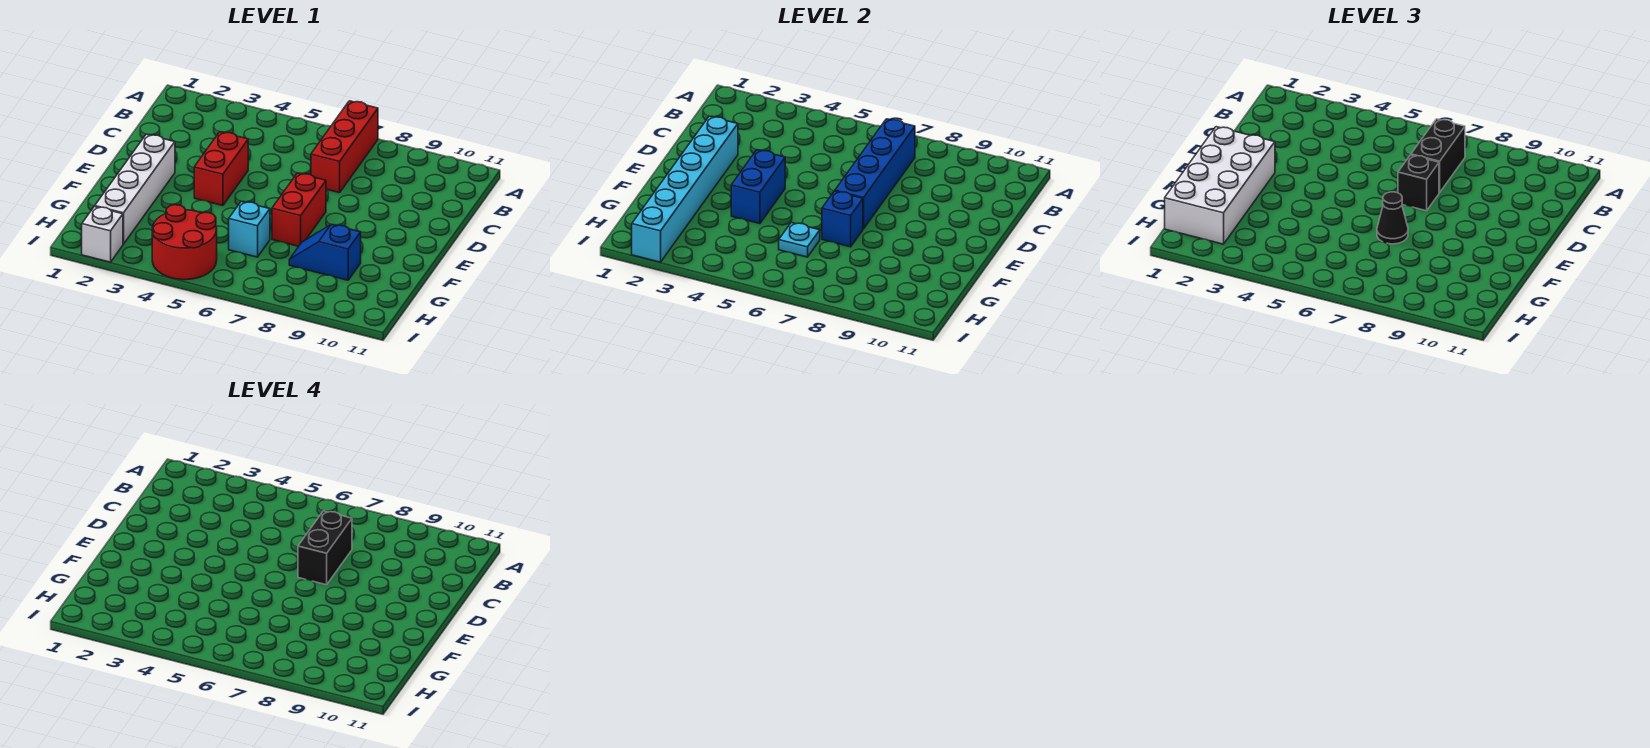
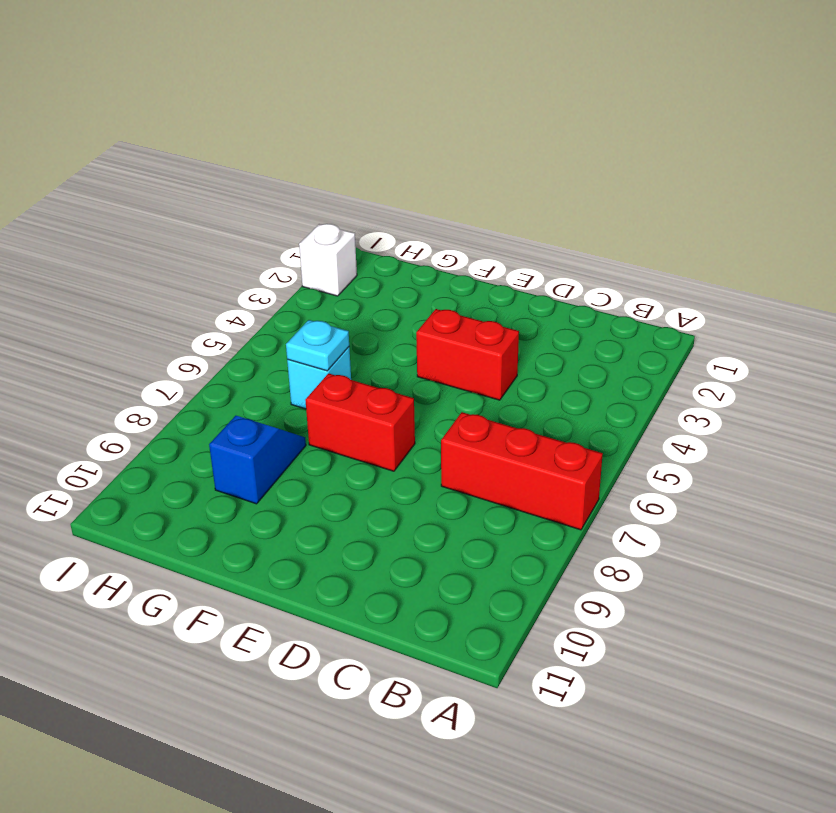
none -> white brick E2:H2 level 1
none -> red round brick H4:I5 level 1
none -> blue brick B7:E7 level 2

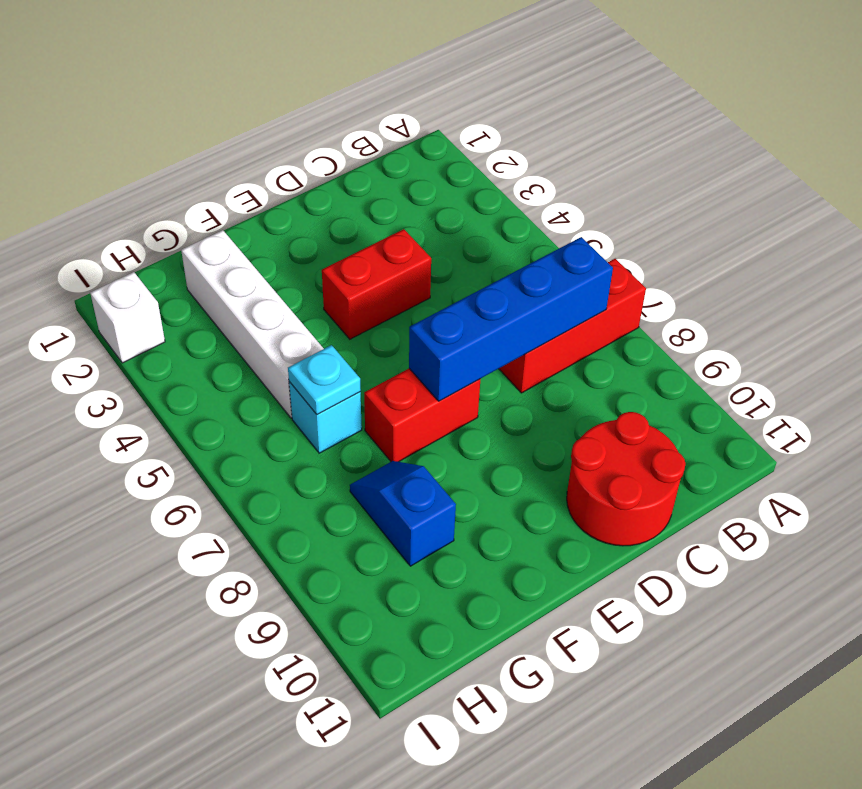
red round brick C10:D11 level 1 -> red round brick H4:I5 level 1
white brick G2:G5 level 1 -> white brick E2:H2 level 1
none -> cyan brick D2:I2 level 2
none -> blue brick E4:F4 level 2
none -> blue brick F7 level 2

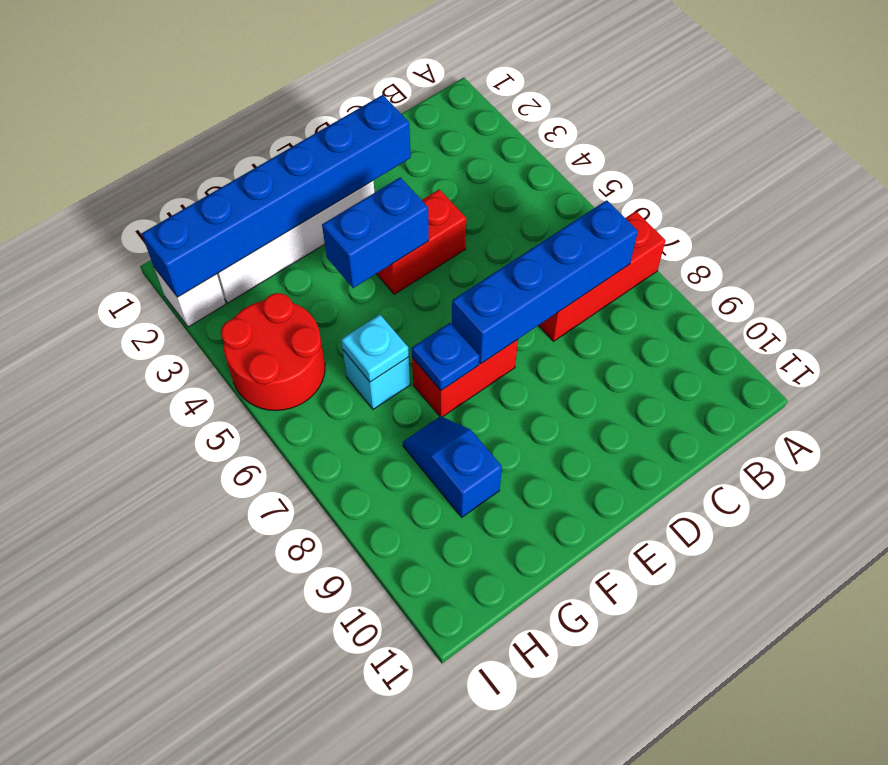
blue brick D2:I2 level 2 -> cyan brick D2:I2 level 2
blue plate F7 level 2 -> blue brick F7 level 2
none -> black brick B7:C7 level 3
none -> black brick D7 level 3
none -> white brick E1:H2 level 3

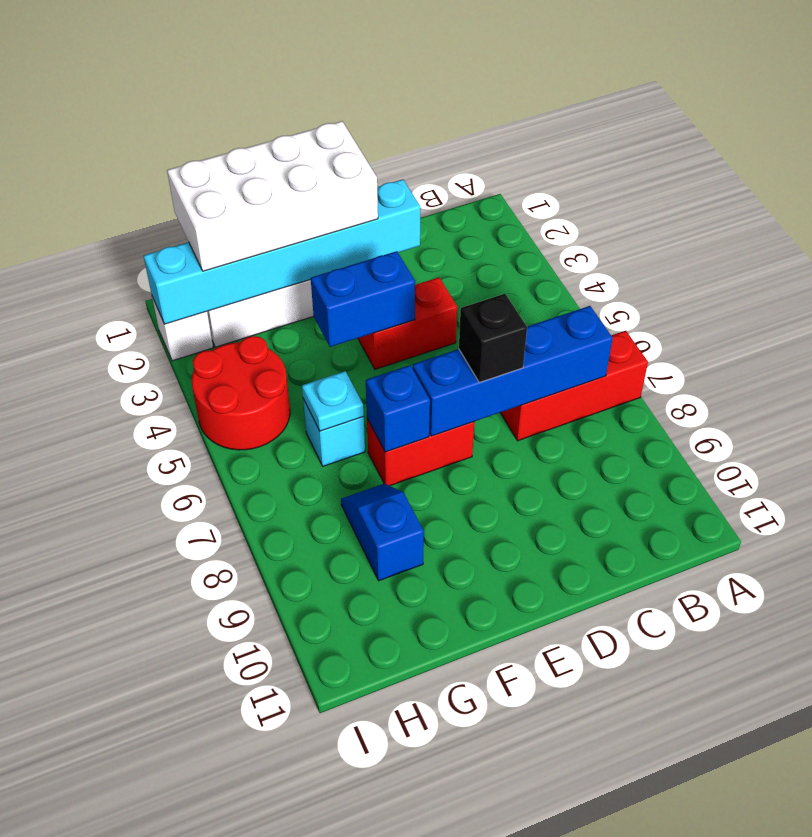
none -> black brick B7:C7 level 3
none -> black cone F7 level 3
none -> black brick C7:D7 level 4

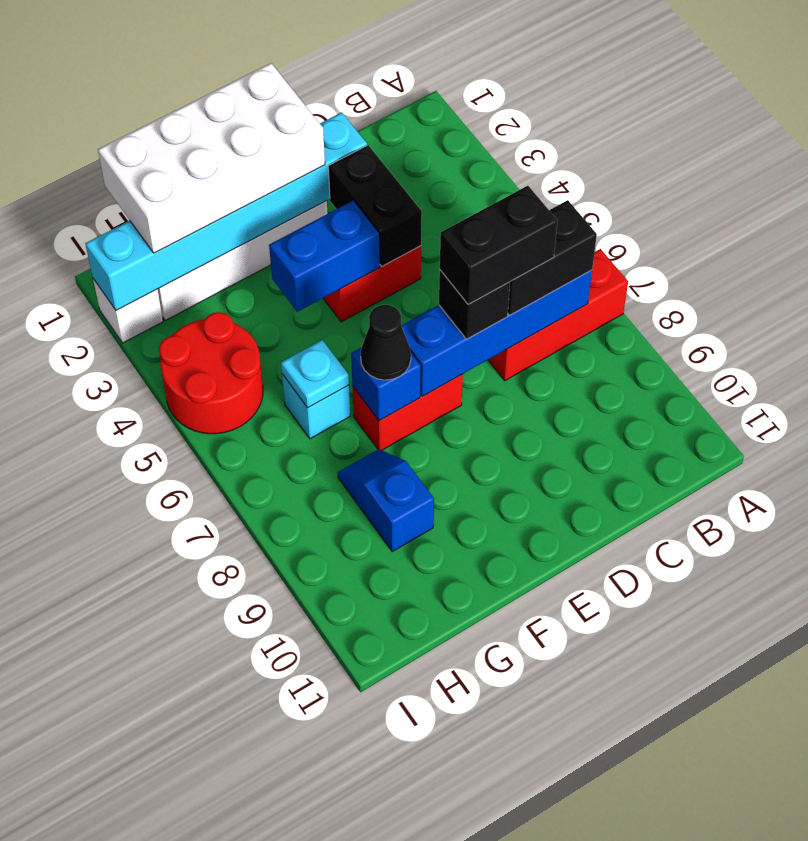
black brick D3:D4 level 2 -> none

